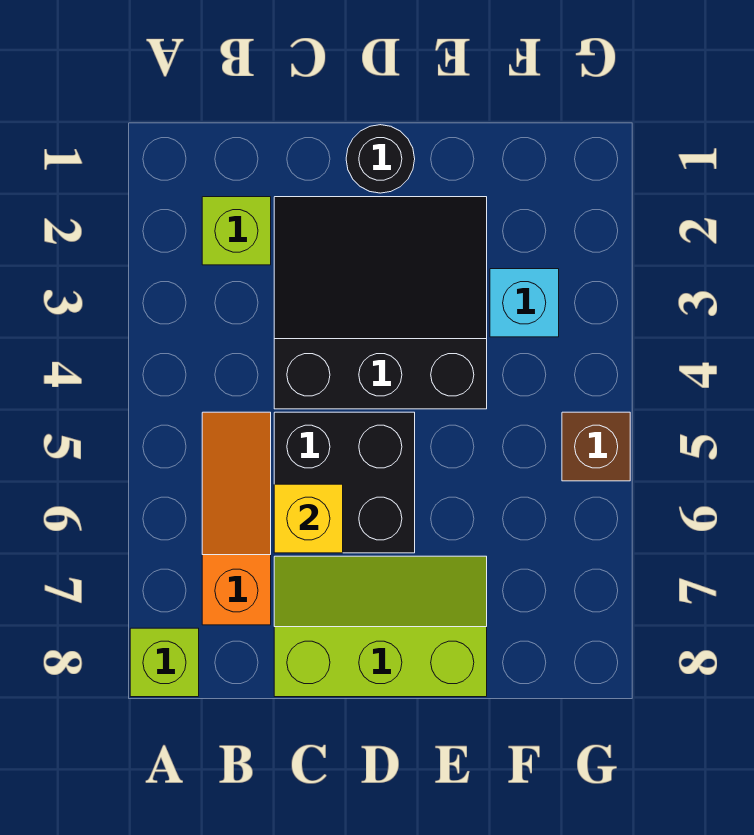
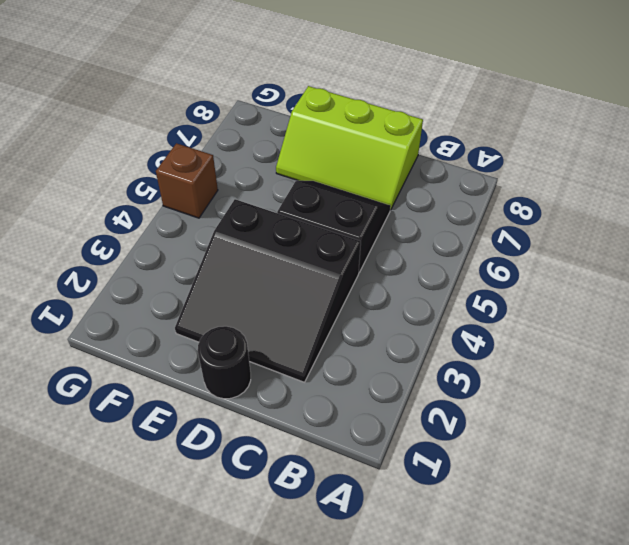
black slope C5:D6 level 1 top 5 -> black brick C5:D6 level 1
none -> lime brick A8 level 1
none -> lime brick B2 level 1

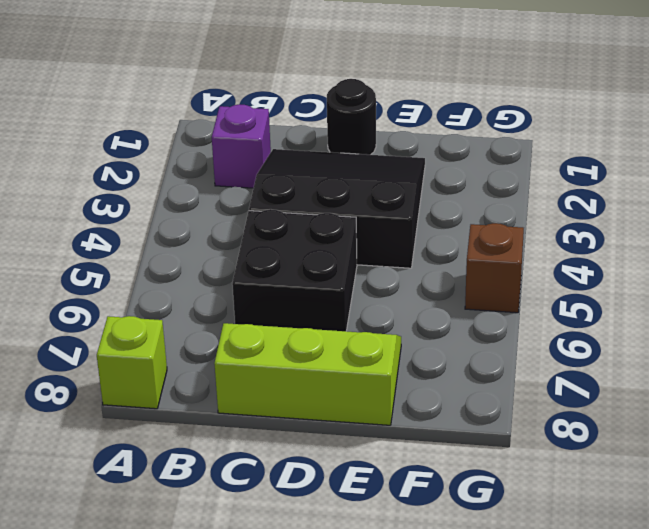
purple brick B2 level 1 -> lime brick B2 level 1
none -> orange slope B5:B7 level 1 top 7
none -> cyan brick F3 level 1

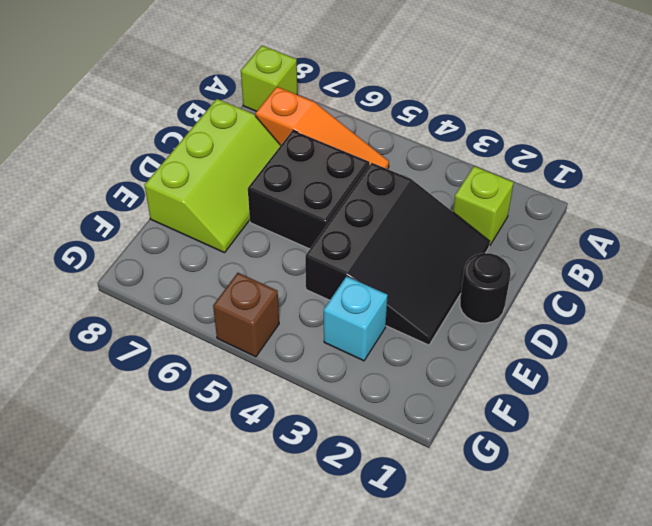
none -> yellow brick C6 level 2

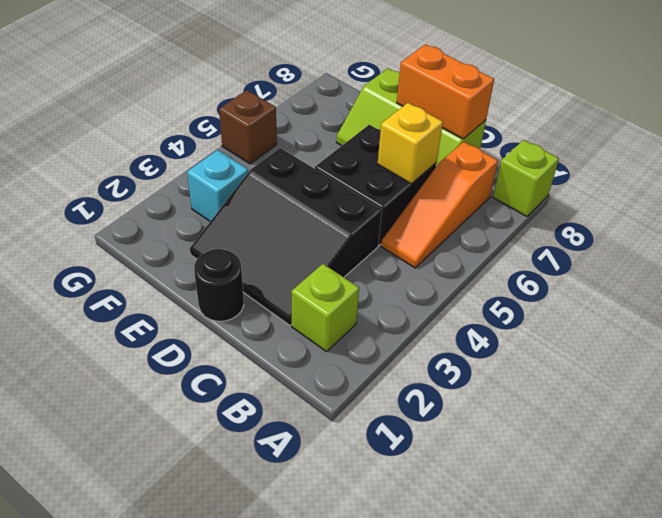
orange brick C8:D8 level 2 -> none

